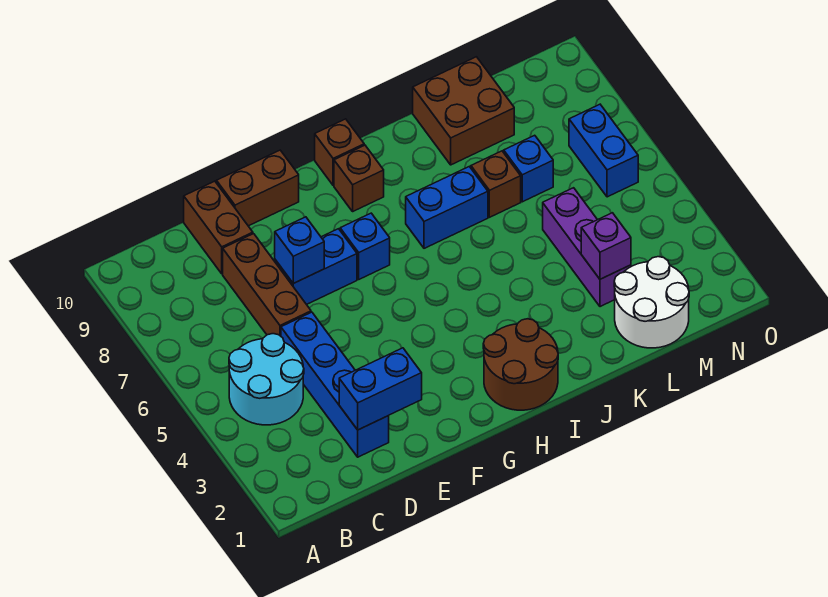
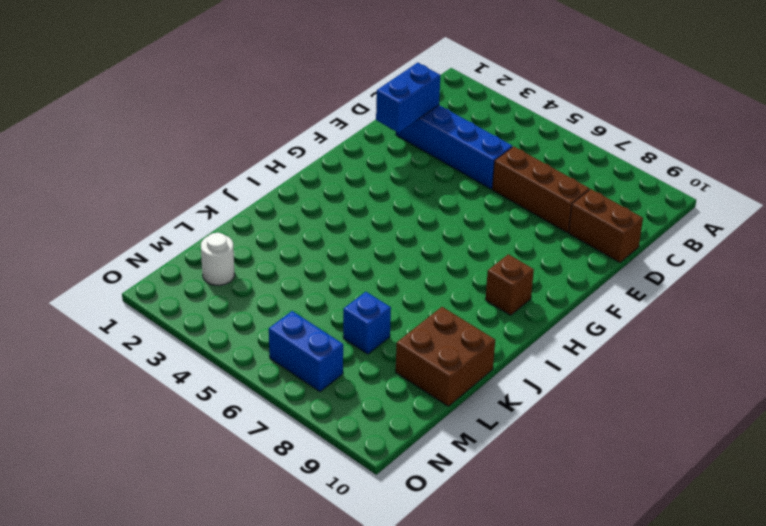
white round brick M2 level 1 -> white round brick L1:M2 level 1
none -> cyan round brick B4:C5 level 1
none -> blue brick E7:F7 level 1
none -> brown brick E10:F10 level 1

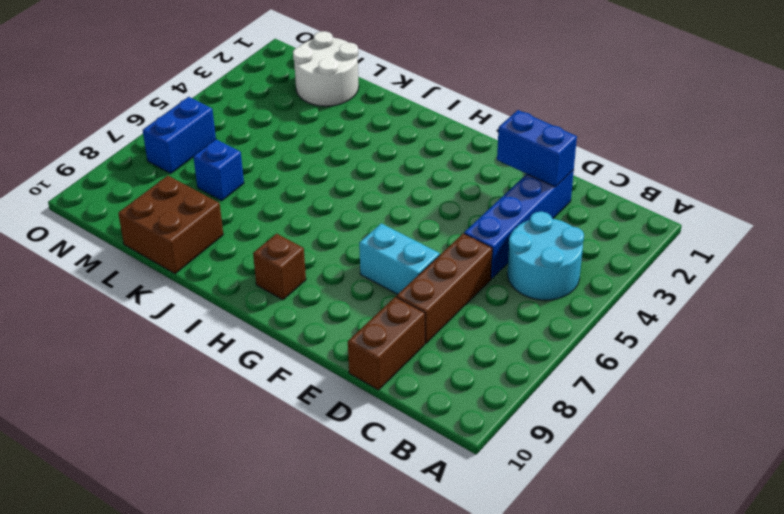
cyan brick E7:F7 level 1 -> blue brick E7:F7 level 1
none -> brown brick E10:F10 level 1
none -> blue brick G7 level 1
none -> brown round brick H1:I2 level 1

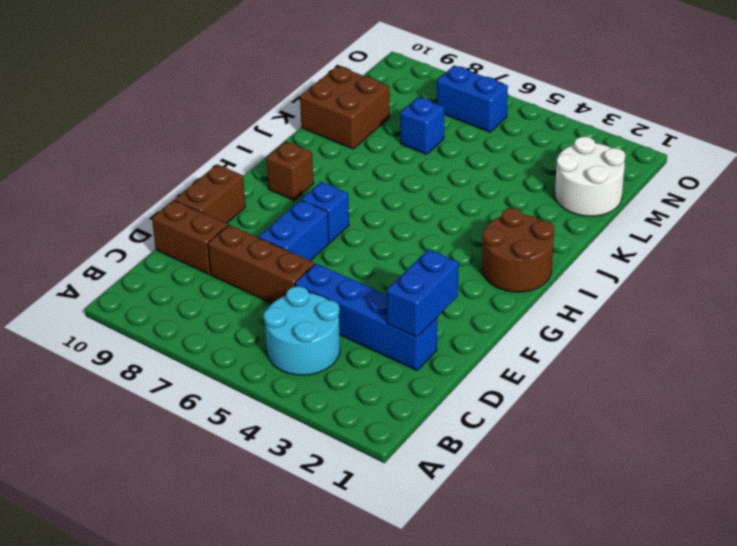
none -> brown brick H10 level 1
none -> blue brick I7:J7 level 1
none -> brown brick K7 level 1

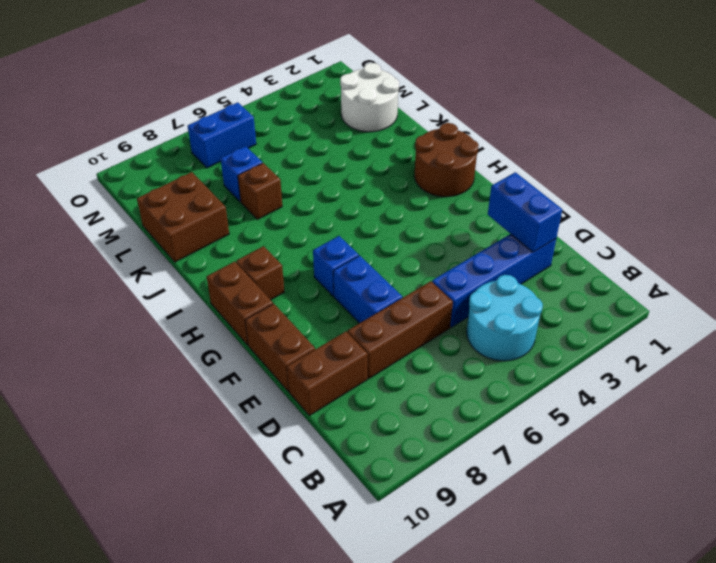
brown brick G10:H10 level 1 -> brown brick H10 level 1
none -> blue brick I7:J7 level 1
none -> purple brick L3:L5 level 1
none -> blue brick E7 level 2

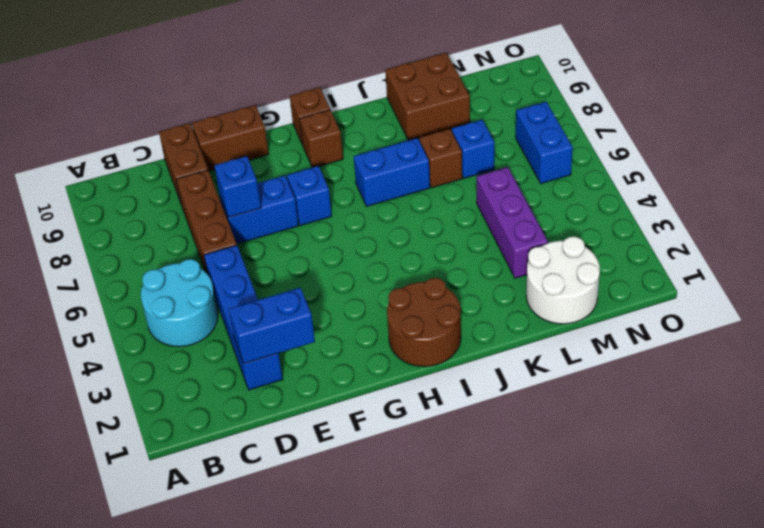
none -> purple brick L3 level 2

